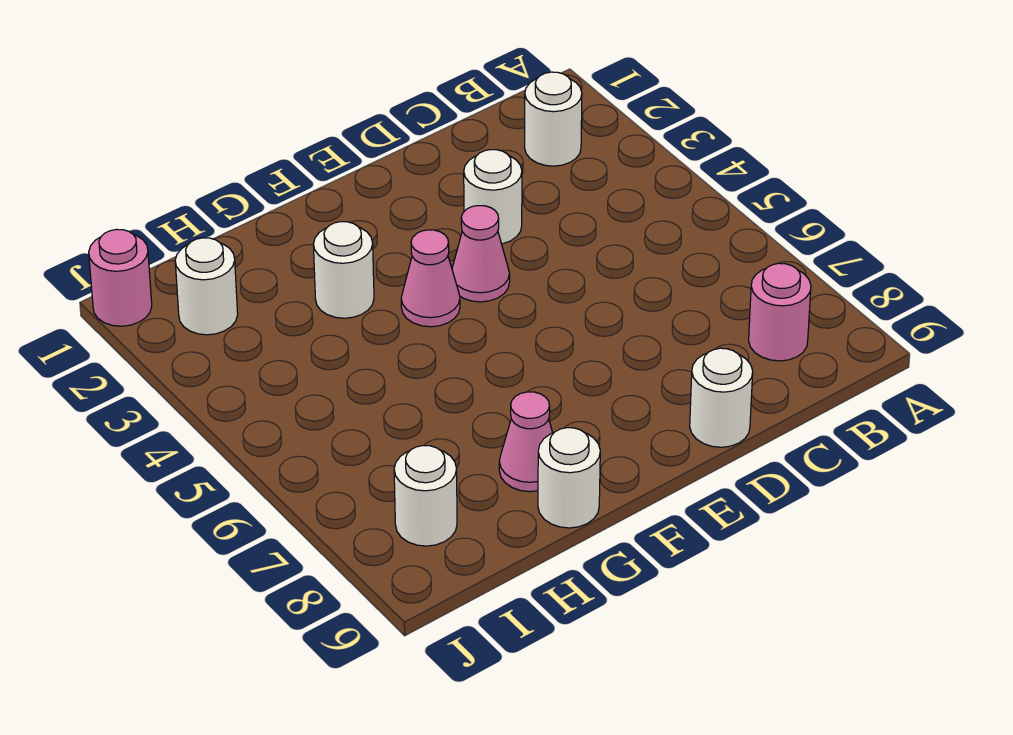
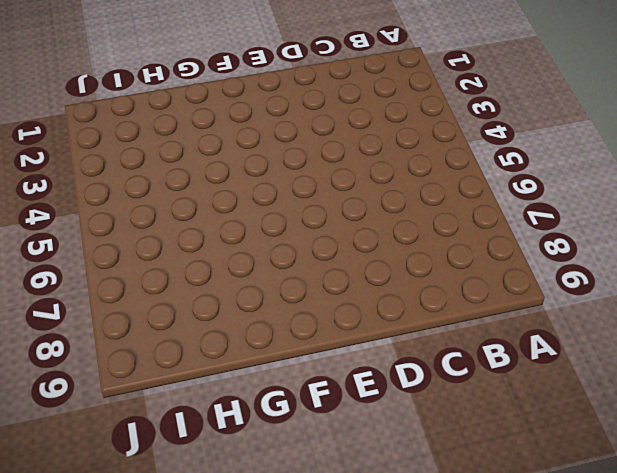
none -> white round brick B2 level 1
none -> pink round brick B8 level 1
none -> white round brick D3 level 1

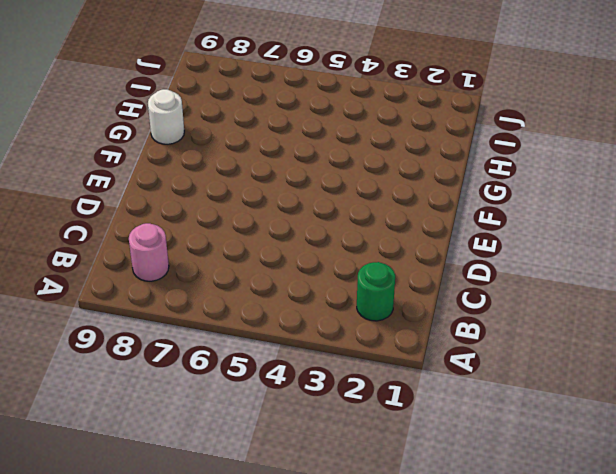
green round brick B2 level 1 -> white round brick B2 level 1
none -> white round brick D3 level 1
none -> white round brick D9 level 1
none -> pink cone E4 level 1

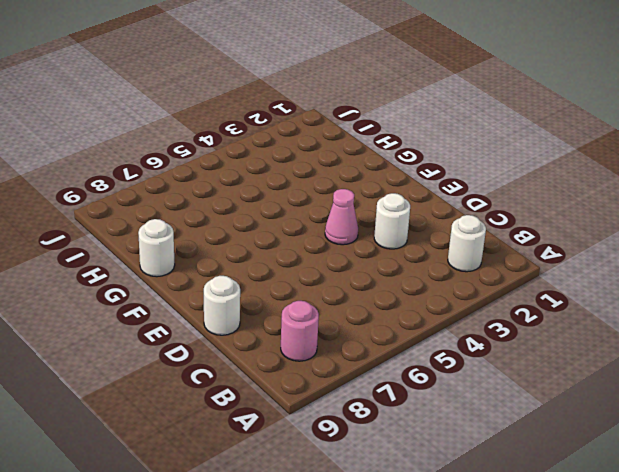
none -> pink cone F4 level 1
none -> white round brick G3 level 1
none -> pink cone G8 level 1

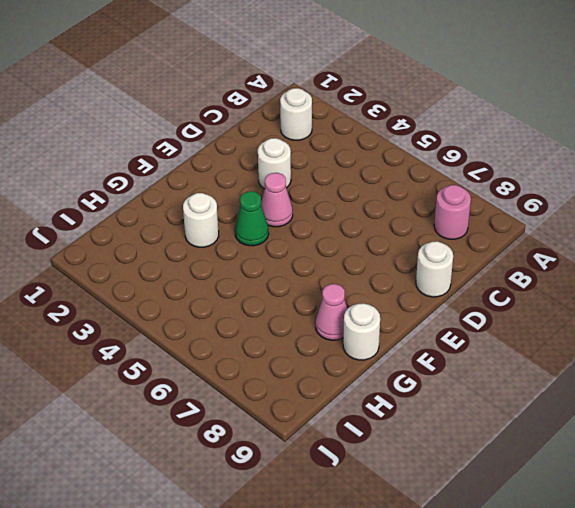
green cone F4 level 1 -> pink cone F4 level 1
none -> white round brick I2 level 1
none -> white round brick I8 level 1
none -> pink round brick J1 level 1

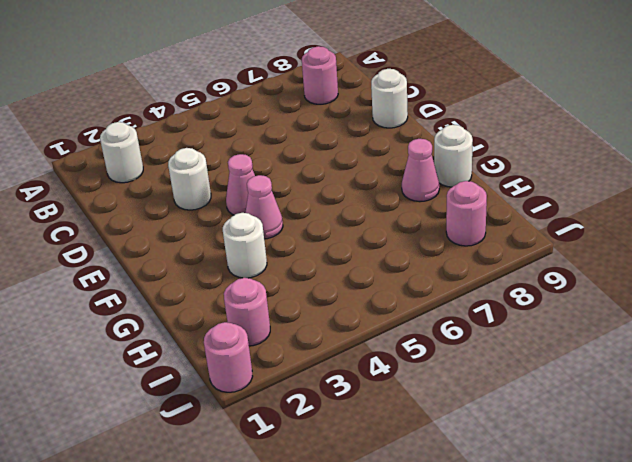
pink round brick I2 level 1 -> white round brick I2 level 1
pink round brick I8 level 1 -> white round brick I8 level 1

